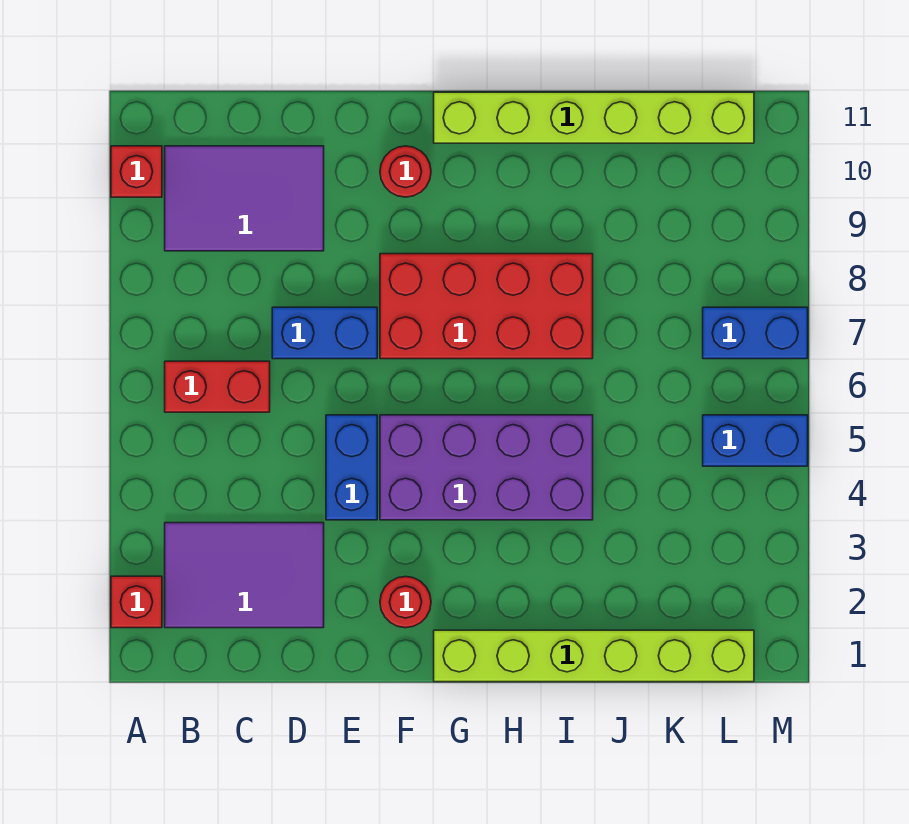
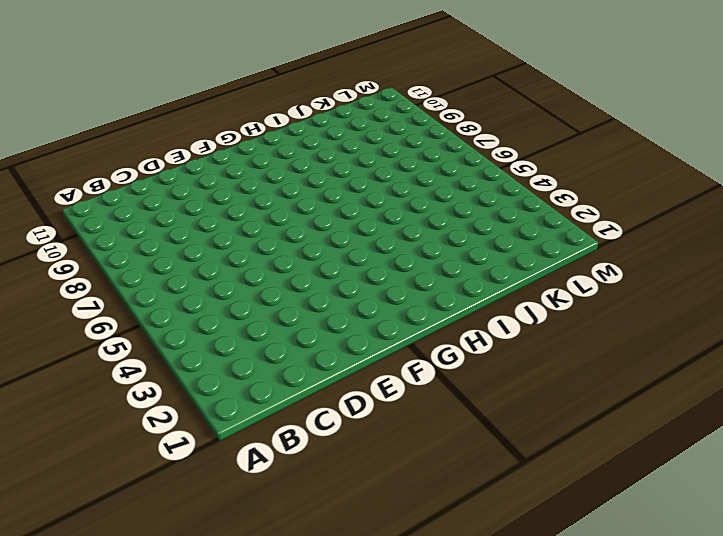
none -> red brick A2 level 1
none -> red brick A10 level 1
none -> purple tile B2:D3 level 1

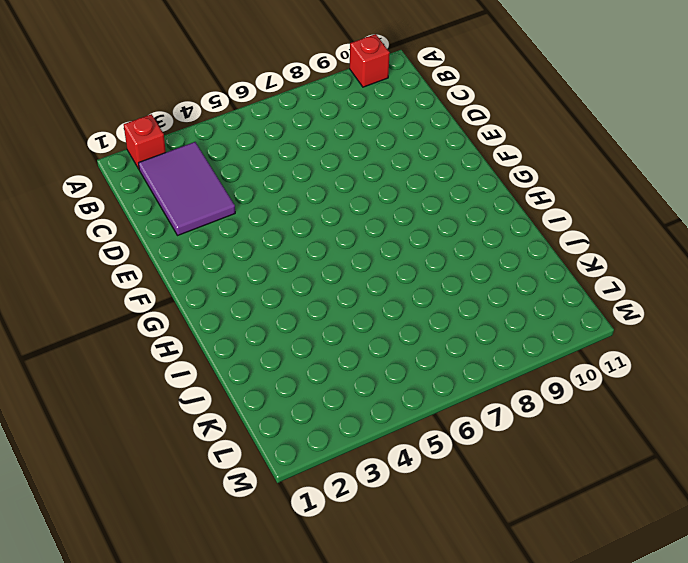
none -> red brick B6:C6 level 1
none -> purple tile B9:D10 level 1
none -> blue brick D7:E7 level 1

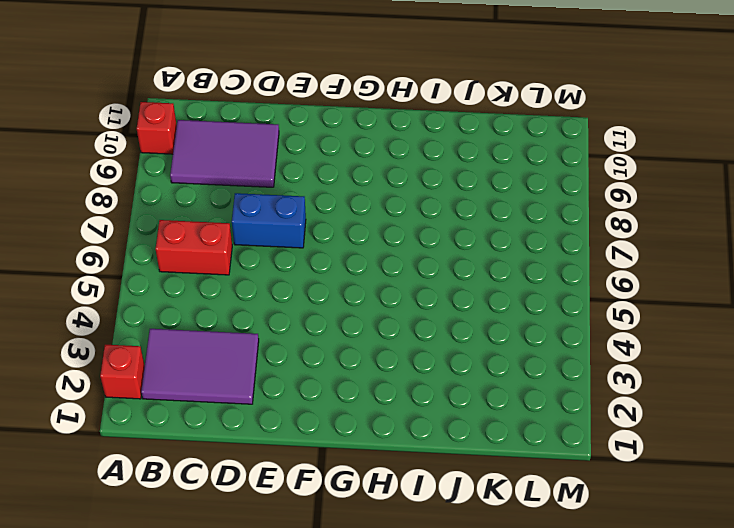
none -> blue brick E4:E5 level 1
none -> red round brick F2 level 1
none -> purple brick F4:I5 level 1

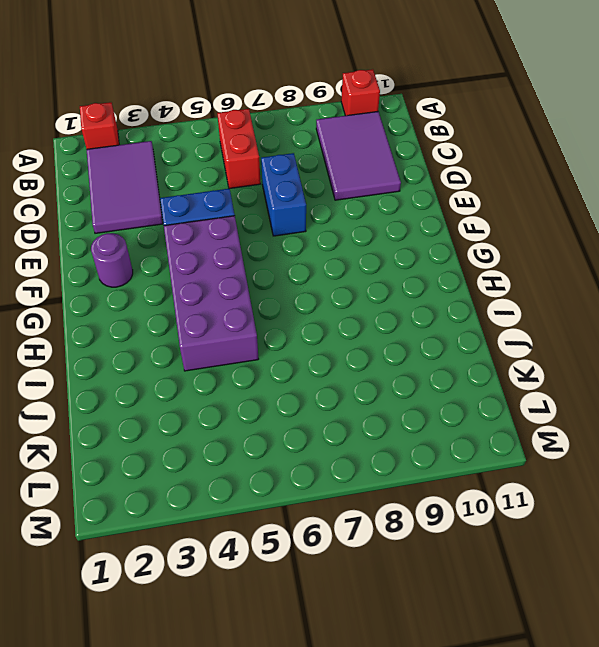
purple round brick F2 level 1 -> red round brick F2 level 1
none -> red brick F7:I8 level 1
none -> red round brick F10 level 1
none -> lime brick G1:L1 level 1

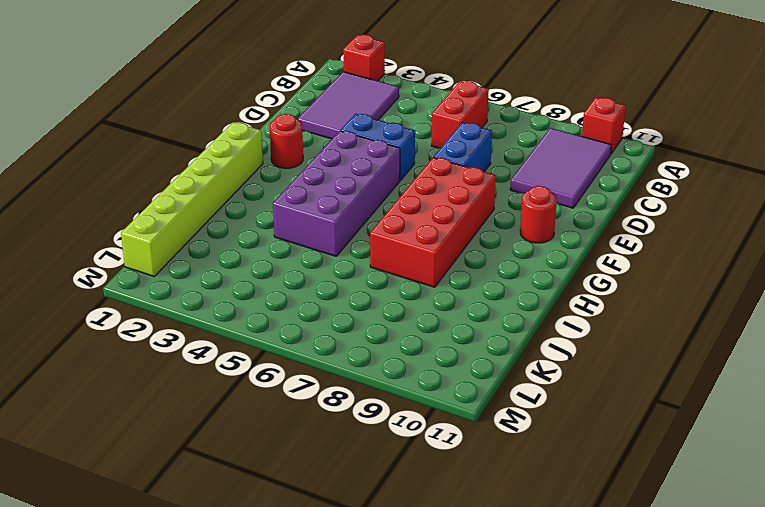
none -> lime brick G11:L11 level 1
none -> blue brick L5:M5 level 1
none -> blue brick L7:M7 level 1

